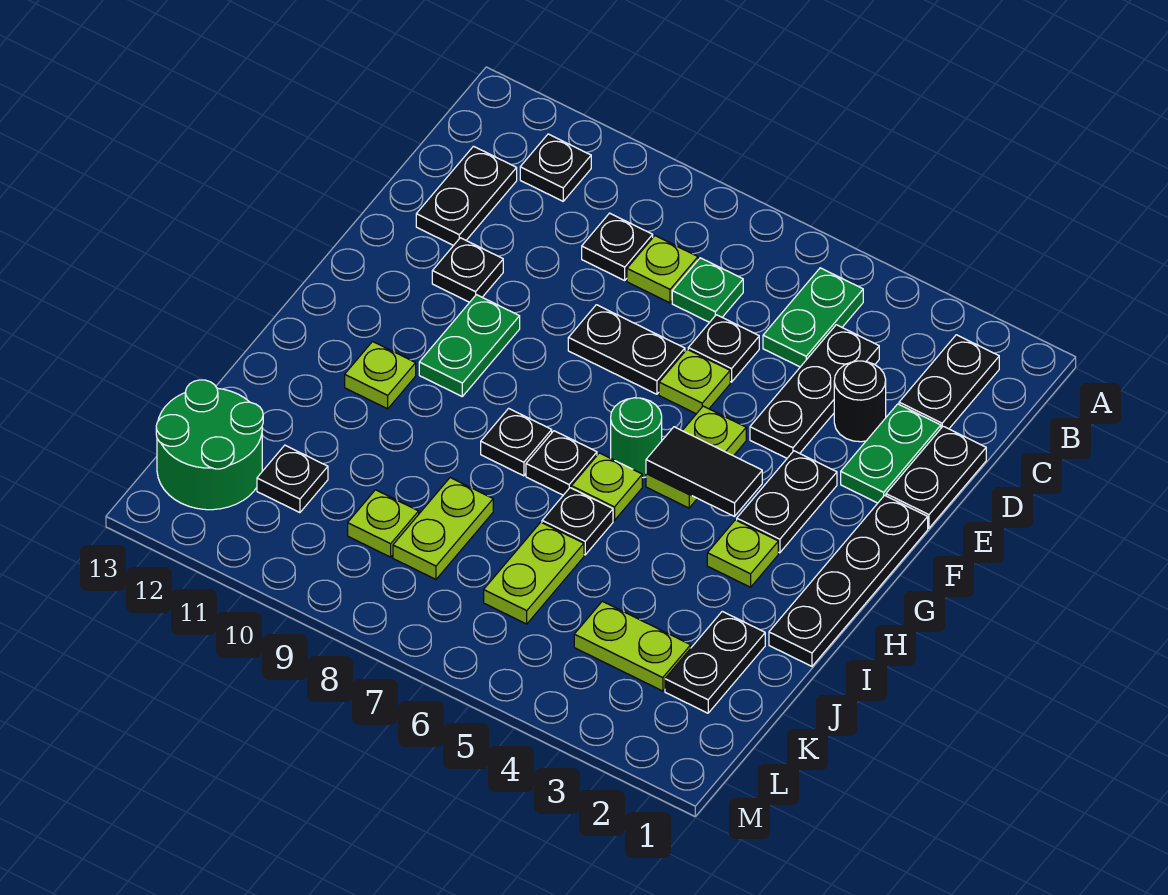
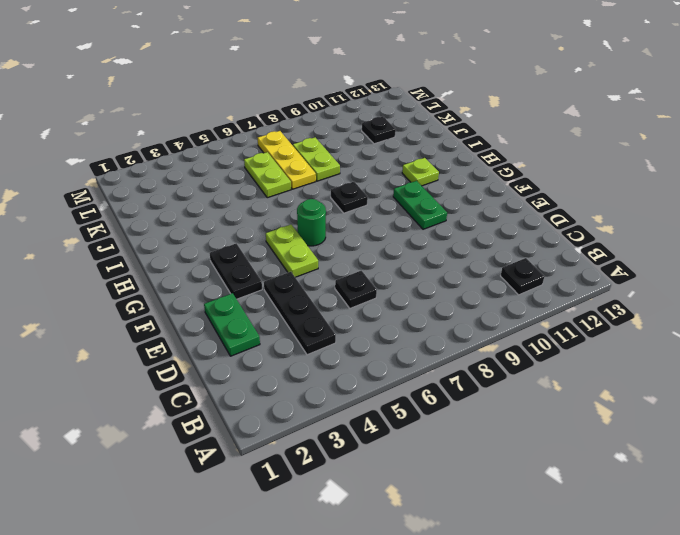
yellow plate J7:L7 level 1 -> none
none -> black plate B2:C2 level 1
none -> green plate B5:C5 level 1
none -> green plate C7 level 1
none -> lime plate C8 level 1

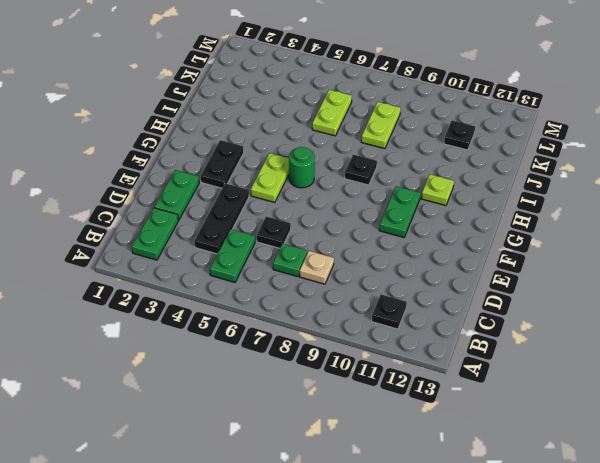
green plate B2:C2 level 1 -> black plate B2:C2 level 1
tan plate C8 level 1 -> lime plate C8 level 1
none -> black plate C9 level 1
none -> black plate C12:D12 level 1
none -> black plate D1:E1 level 1
none -> black round brick D3 level 1

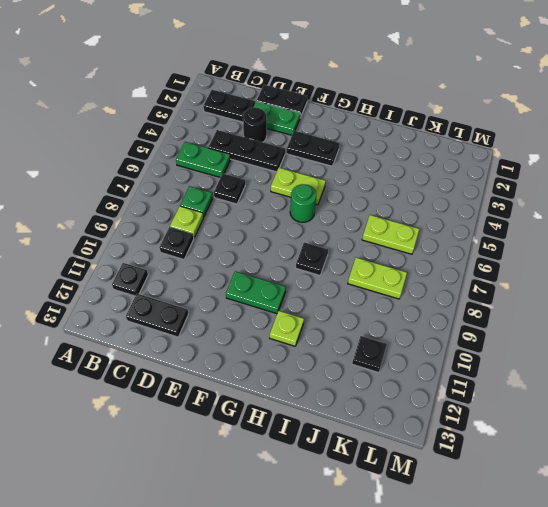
none -> lime plate E6 level 1
none -> black plate E7:E8 level 1
none -> black plate E11 level 1
none -> black plate F1:I1 level 1

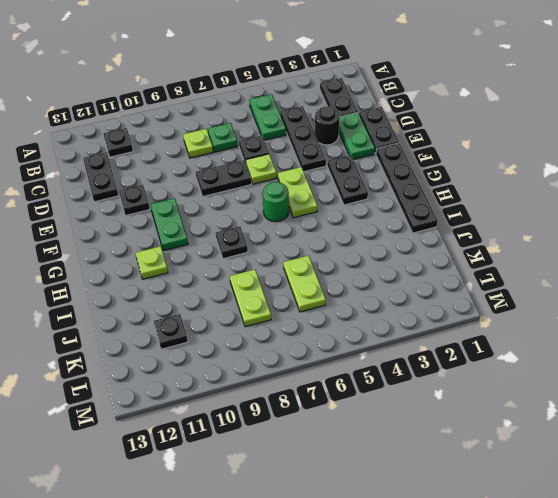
none -> black plate C9 level 1
none -> lime plate H3 level 1
none -> lime plate H6 level 1
none -> black plate H7 level 1

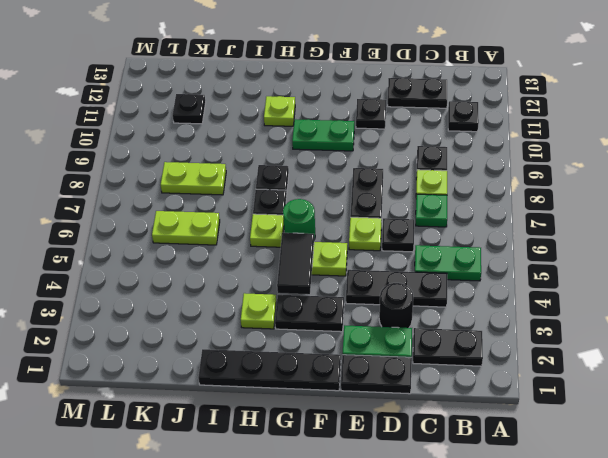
none -> black plate I6 level 1
none -> black plate J2:K2 level 1
none -> lime plate K3:K4 level 1
none -> lime plate K9 level 1

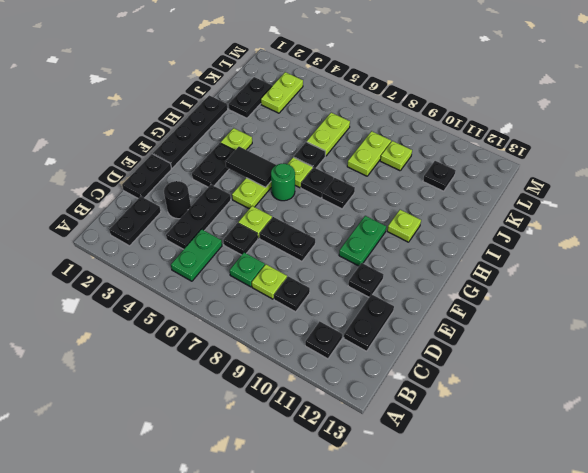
lime plate K3:L3 level 1 -> lime plate K3:K4 level 1
none -> green plate D2:E2 level 1
none -> green round brick K12:L13 level 1

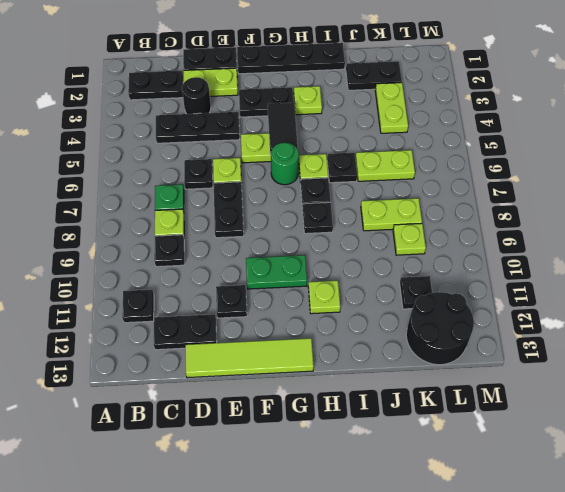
lime plate D2:E2 level 1 -> green plate D2:E2 level 1
lime tile D13:G13 level 1 -> none
black round brick K12:L13 level 1 -> green round brick K12:L13 level 1
none -> green plate B5:C5 level 1

